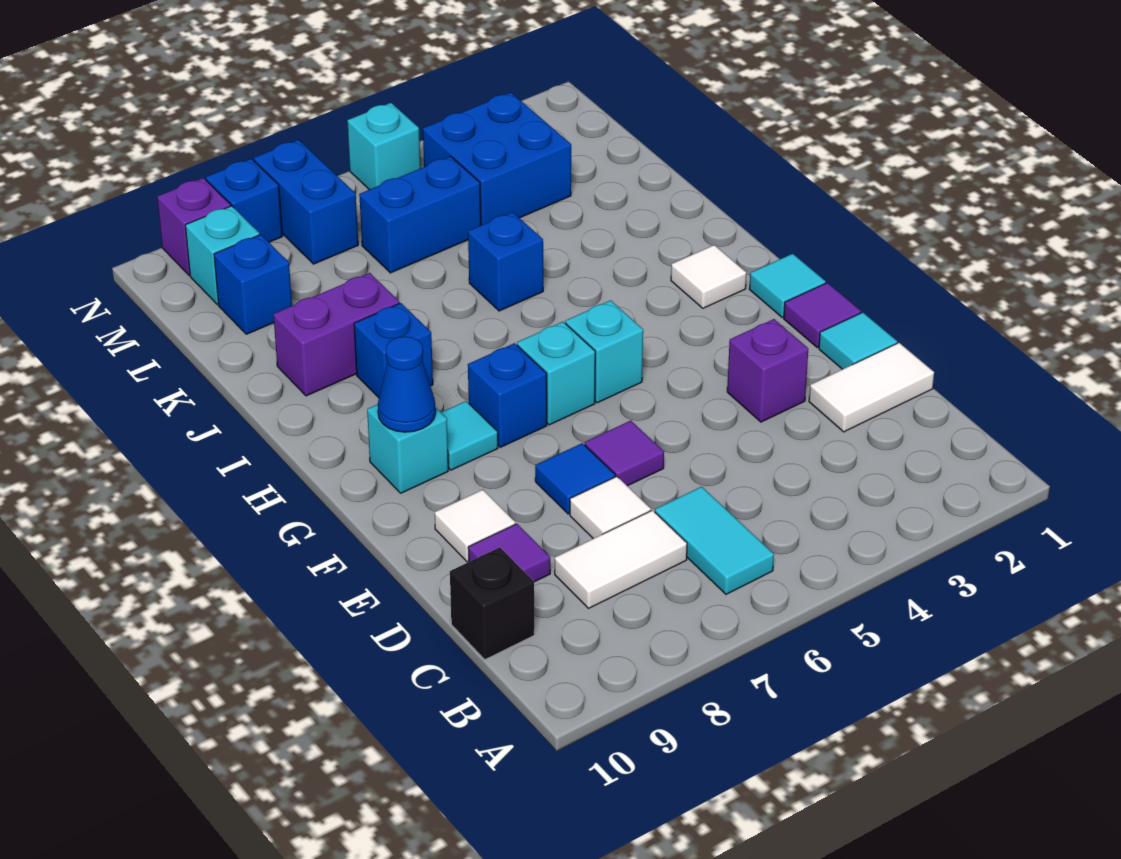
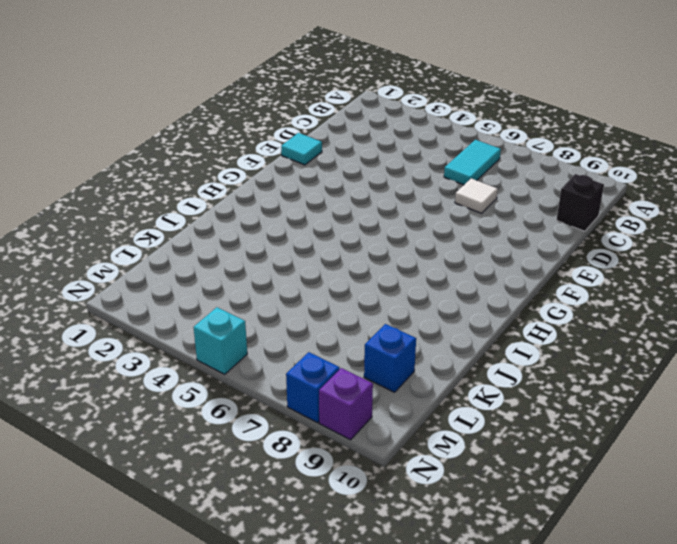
none -> white tile C7:C8 level 1
none -> white tile D1:D2 level 1
none -> purple tile D9 level 1
none -> purple brick E3 level 1

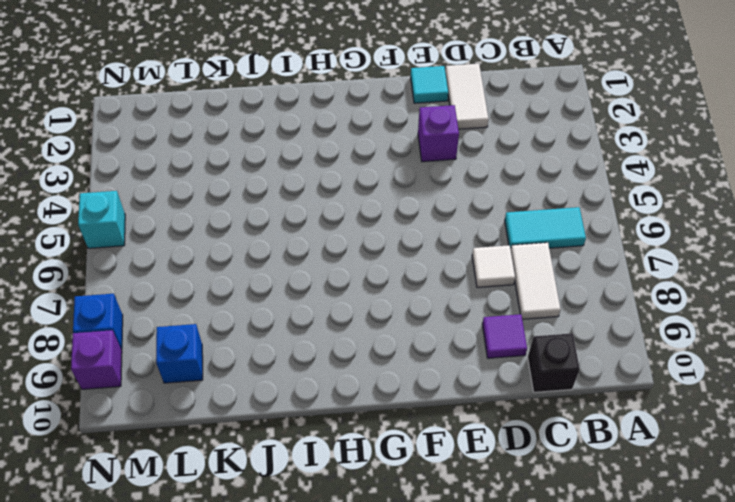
none -> purple tile E6 level 1
none -> blue tile E7 level 1
none -> white tile E9 level 1
none -> purple tile F1 level 1

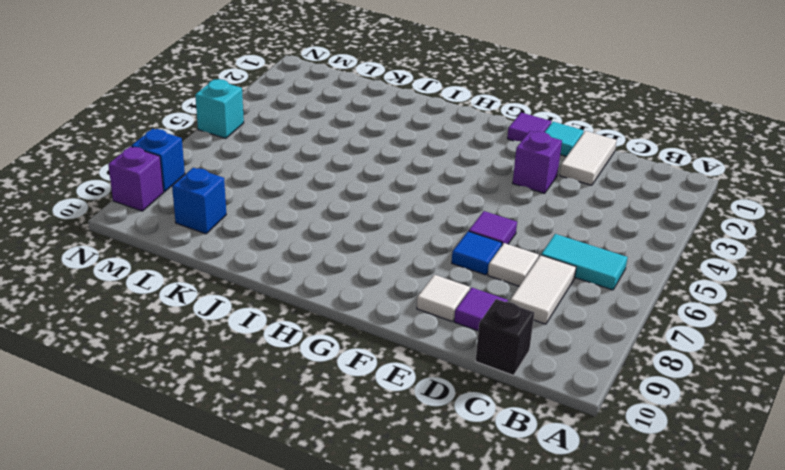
none -> cyan tile G1 level 1
none -> cyan brick G5 level 1
none -> cyan brick G6 level 1
none -> blue brick G7 level 1

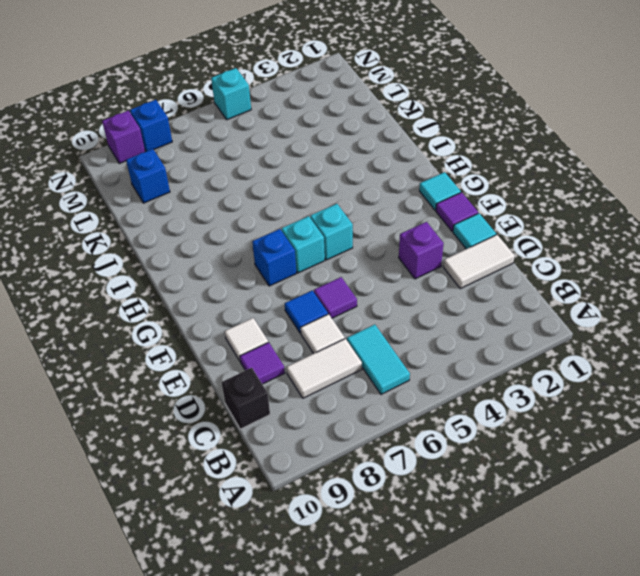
none -> cyan tile G8 level 1
none -> cyan brick G9 level 1
none -> white tile H2 level 1
none -> blue brick I8 level 1

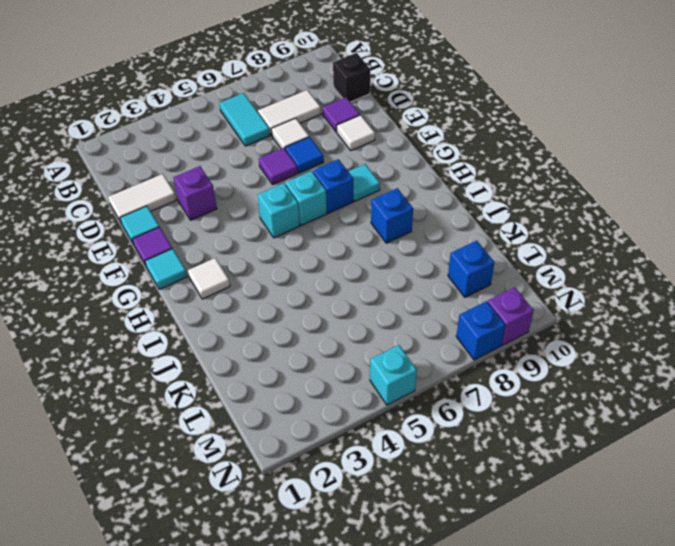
none -> cyan brick G9 level 1
none -> blue brick J5 level 1
none -> purple brick J8:J9 level 1
none -> blue brick L3:M4 level 1

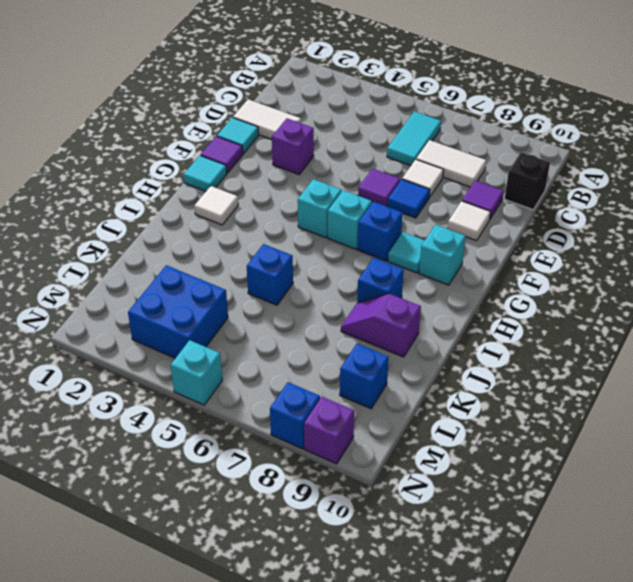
purple slope J8:J9 level 1 top 9 -> purple brick J8:J9 level 1
none -> blue brick L5:L6 level 1
none -> blue brick M7:N7 level 1
none -> cyan brick M9 level 1
none -> blue cone G9 level 2

